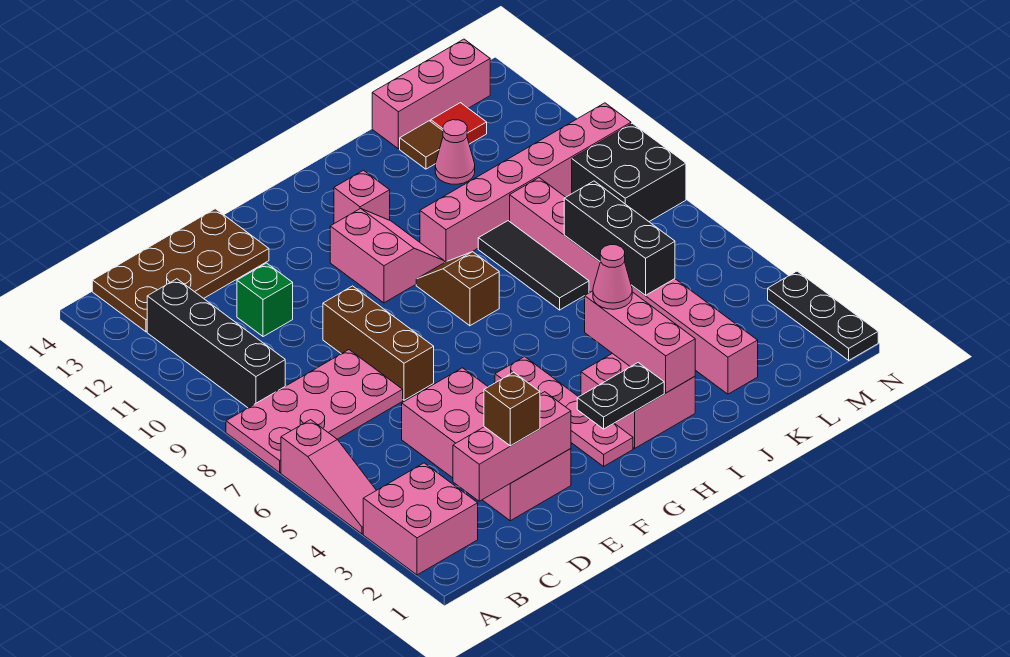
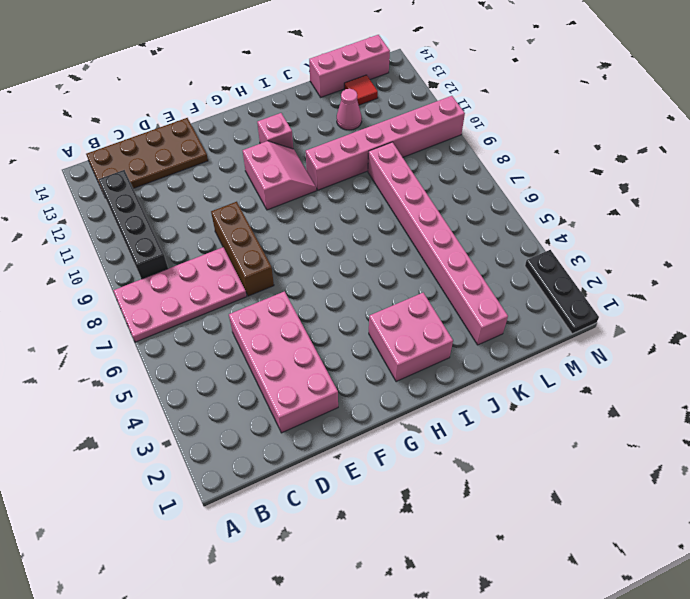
none -> pink brick A2:B3 level 1
none -> pink slope A4:A6 level 1 top 6
none -> green brick D11 level 1

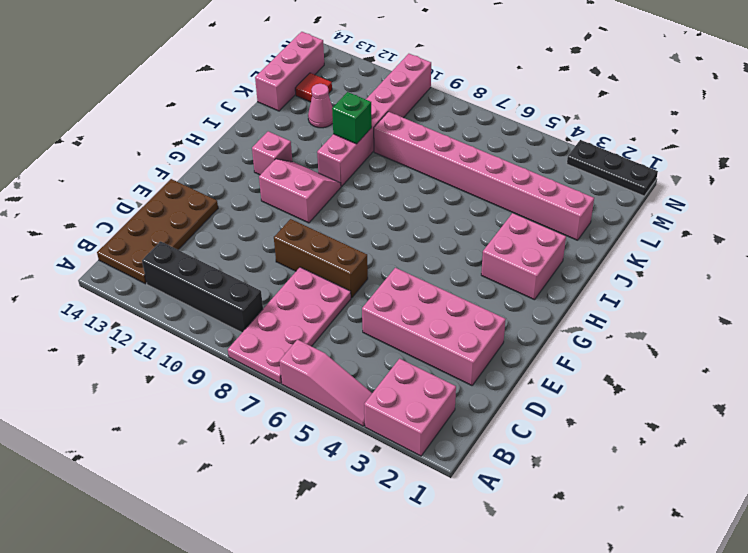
green brick J10 level 2 -> green brick D11 level 1
none -> pink plate G2:G5 level 1
none -> brown slope H8:H9 level 1 top 8
none -> black tile J7:J9 level 1

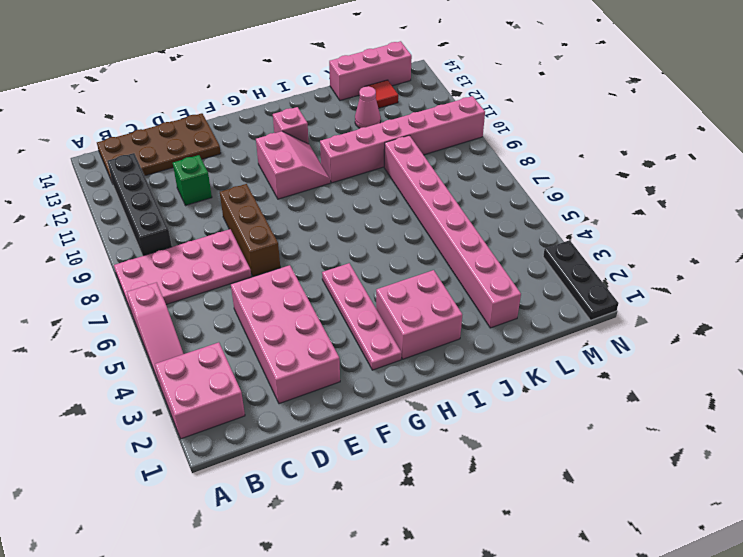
none -> brown slope H8:H9 level 1 top 8
none -> black tile J7:J9 level 1
none -> brown tile K13 level 1

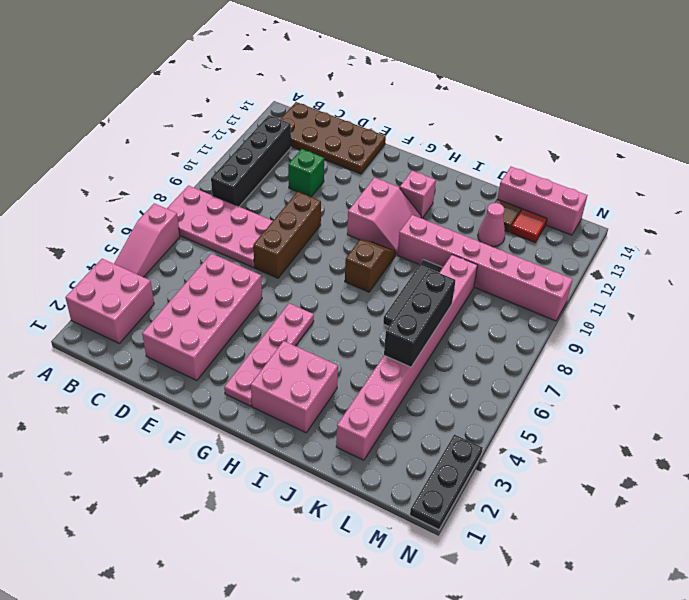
none -> black brick M8:N9 level 1
none -> pink brick C2:E2 level 2
none -> black plate G2:H2 level 2

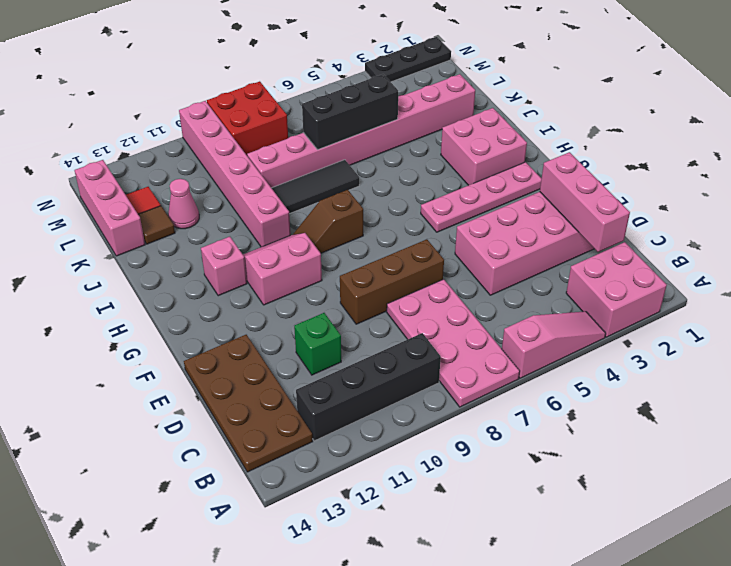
red brick M8:N9 level 1 -> black brick M8:N9 level 1
none -> black plate G2:H2 level 2
none -> pink brick I2:I4 level 2
none -> brown brick D2 level 3

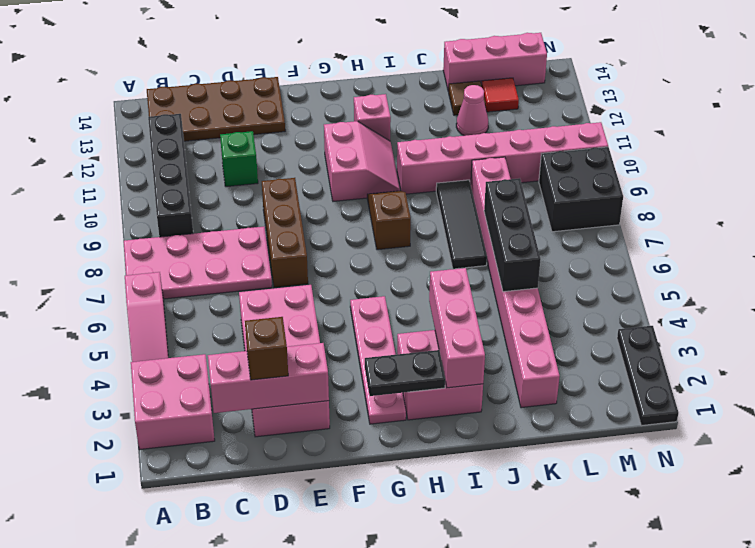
none -> pink cone I4 level 3

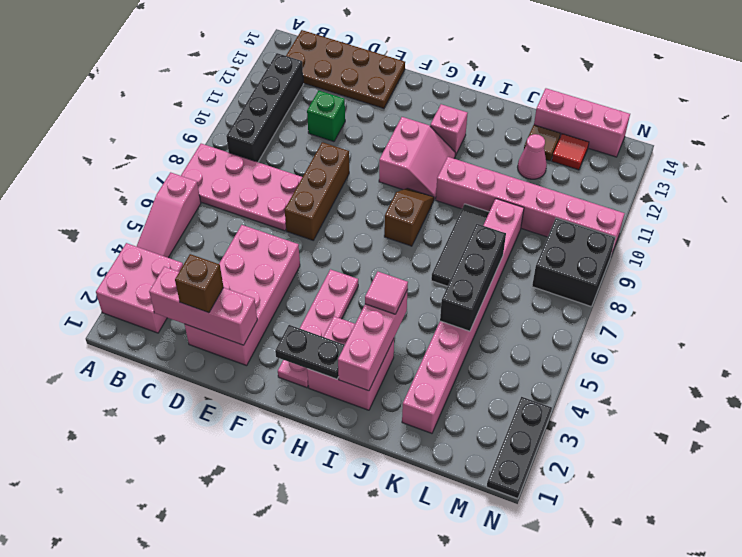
pink tile I4 level 3 -> pink cone I4 level 3

